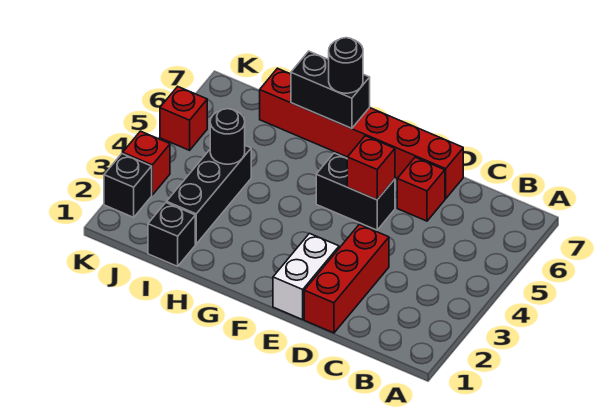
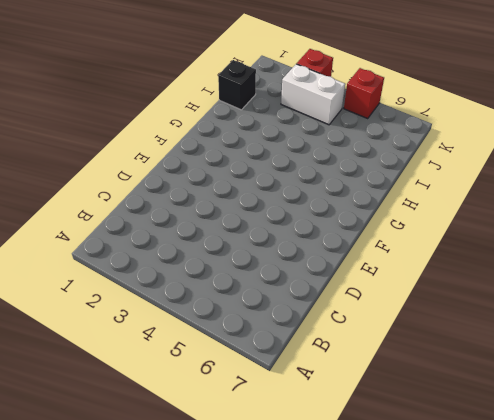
white brick J3:J4 level 1 -> white brick E1:E2 level 1
none -> red brick D1:D3 level 1
none -> red brick D6 level 1
none -> red brick D7:I7 level 1

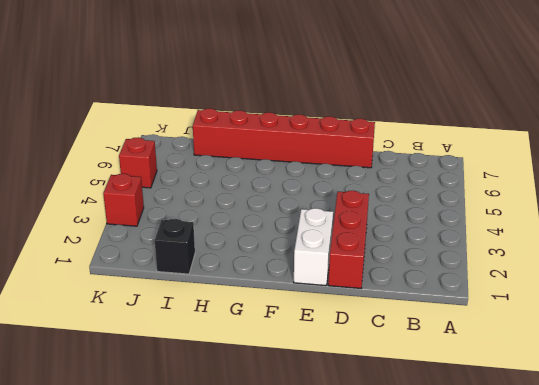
none -> red brick D6 level 1
none -> black brick E5:F5 level 1
none -> black brick I2:I4 level 1

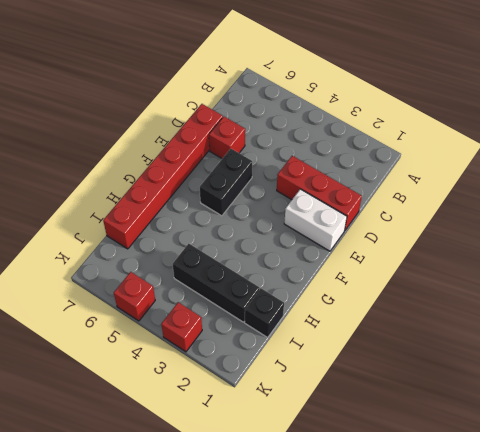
none -> black brick K2 level 1
none -> red brick E5 level 2
none -> black brick G7:H7 level 2

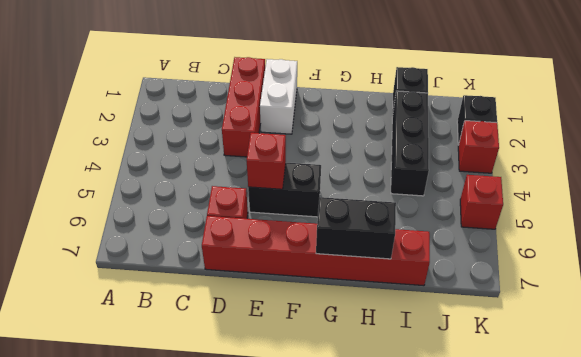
none -> black round brick I4 level 2
none -> black round brick G7 level 3

